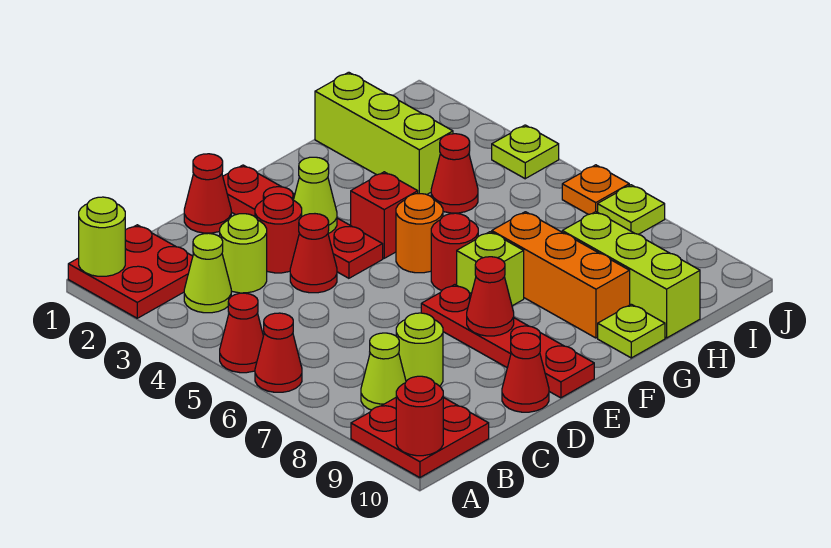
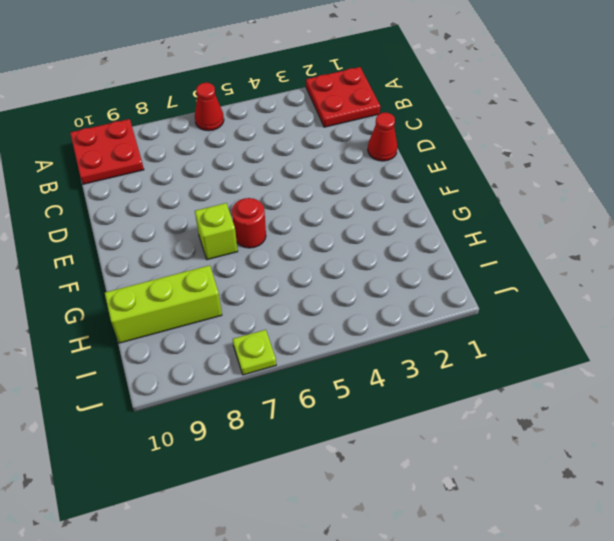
none -> red cone A5 level 1
none -> lime cone B3 level 1
none -> lime cone B8 level 1
none -> lime round brick C3 level 1

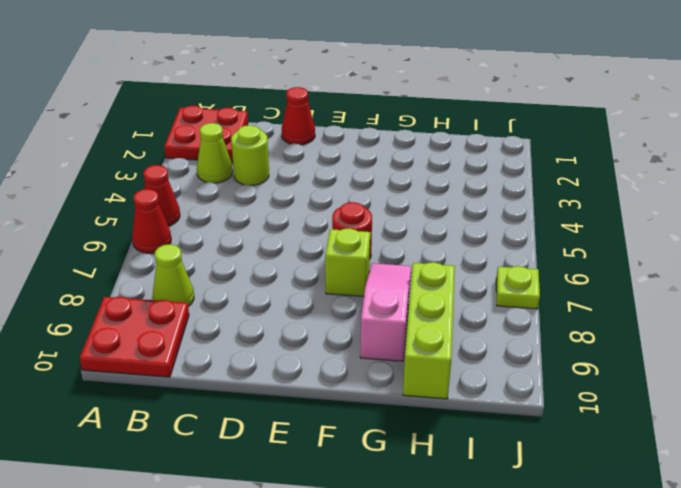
pink slope G7:G9 level 1 top 9 -> orange brick G7:G9 level 1
none -> lime round brick C8 level 1
none -> red round brick D3 level 1
none -> red cone D4 level 1
none -> red cone D10 level 1

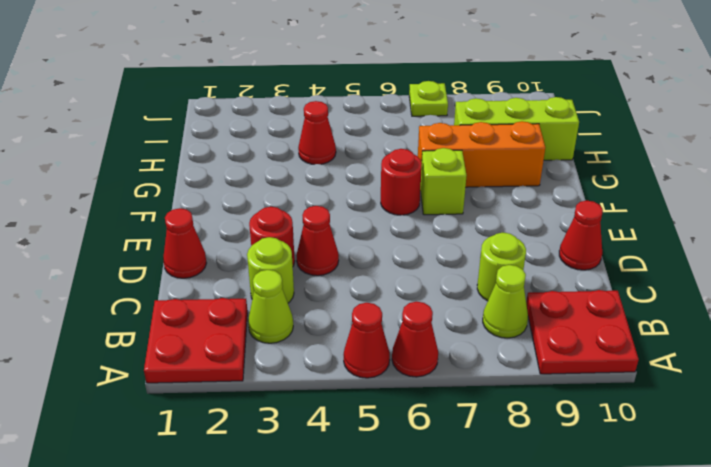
none -> red plate E1:E4 level 1
none -> red plate E7:E10 level 1
none -> red brick F4 level 1
none -> orange round brick F5 level 1

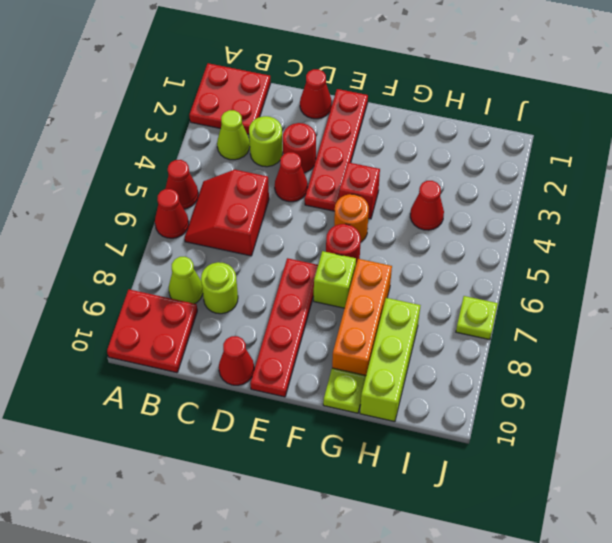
red slope B5:C6 level 1 top C -> none
none -> lime brick H1:H3 level 1
none -> lime plate J4 level 1
none -> orange plate J6 level 1
none -> lime round brick A1 level 2

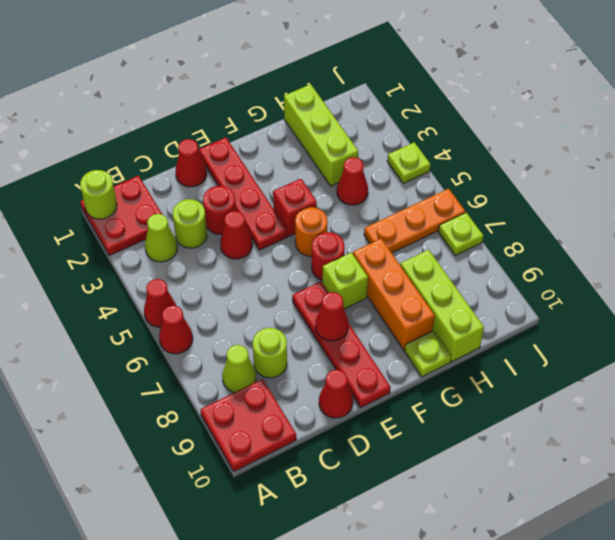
orange plate H6:J6 level 1 -> orange plate J6 level 1
none -> red round brick A10 level 2
none -> lime cone E3 level 2

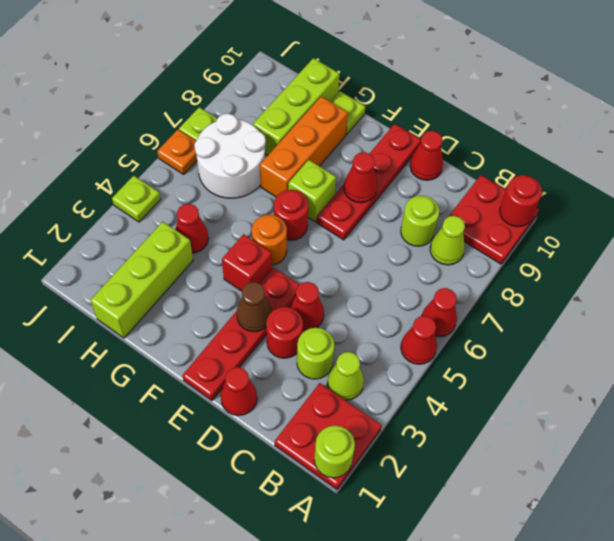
brown cone E3 level 2 -> lime cone E3 level 2
white round brick H6:I7 level 1 -> none

